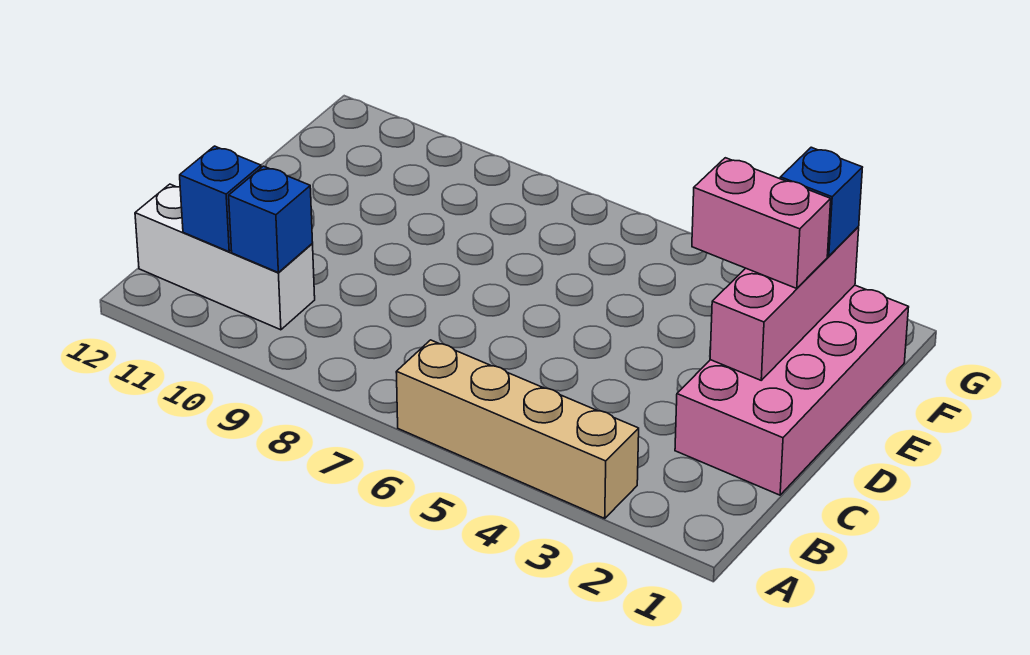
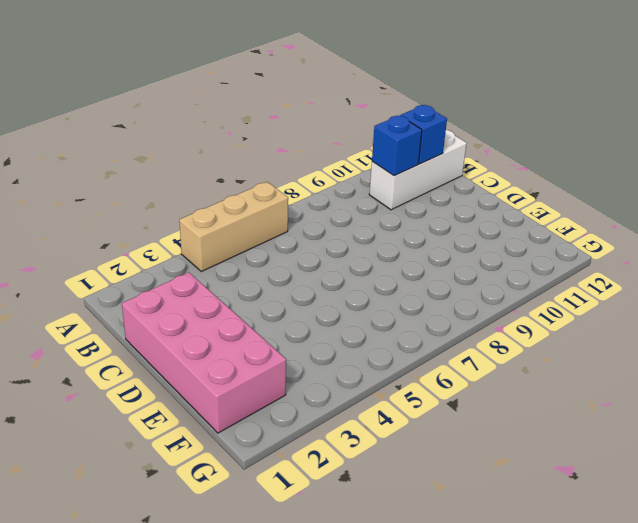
tan brick A4:A6 level 1 -> tan brick A3:A6 level 1
none -> pink brick D2:F2 level 2
none -> pink brick E2:E3 level 3

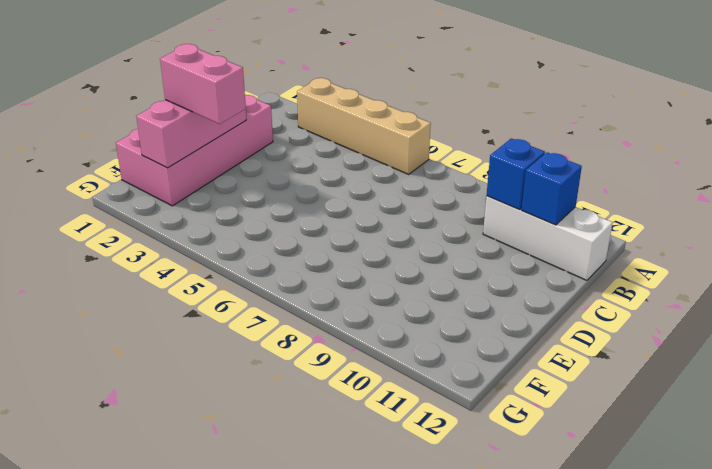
none -> blue brick F2 level 3

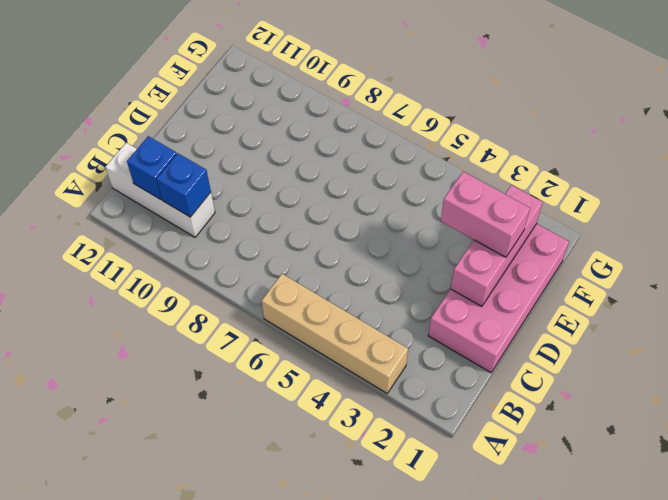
none -> blue brick F2 level 3

